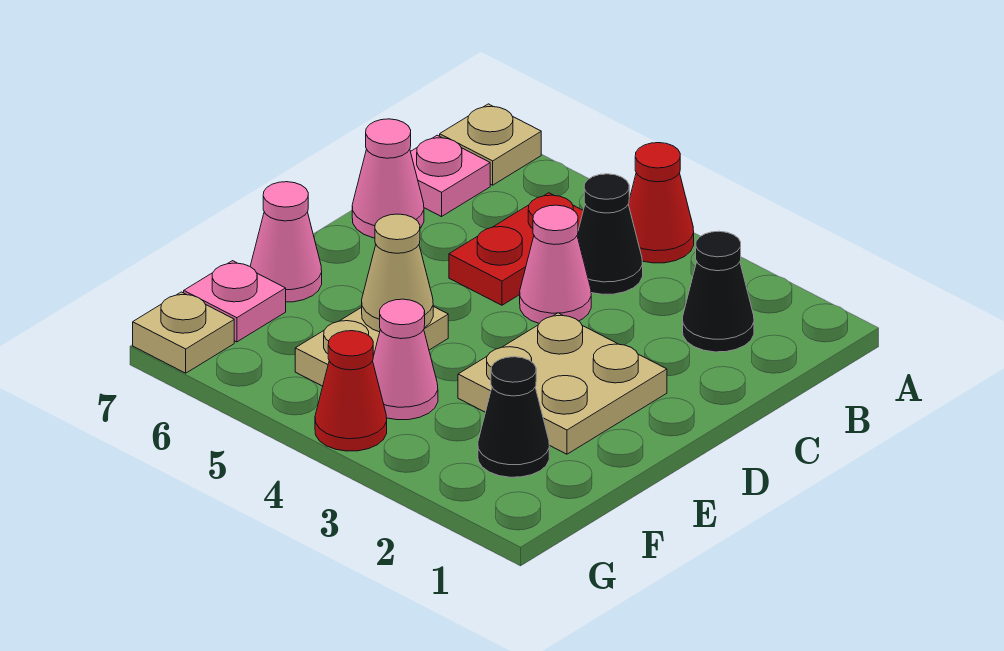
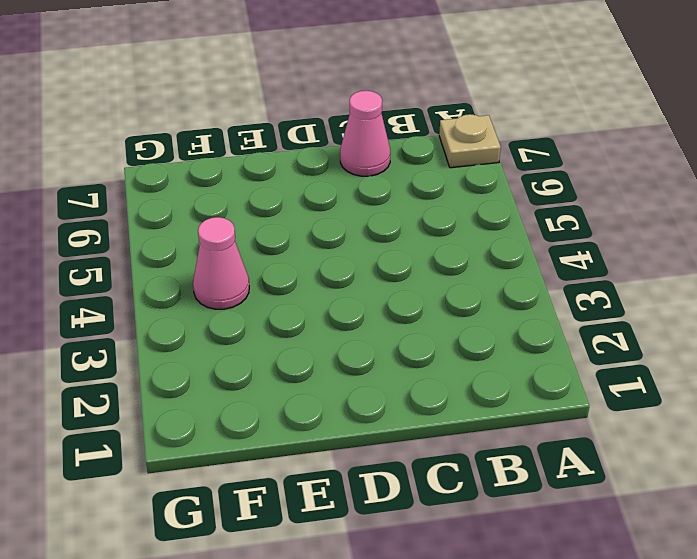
none -> red cone A4 level 1
none -> black cone B2 level 1
none -> black cone B4 level 1

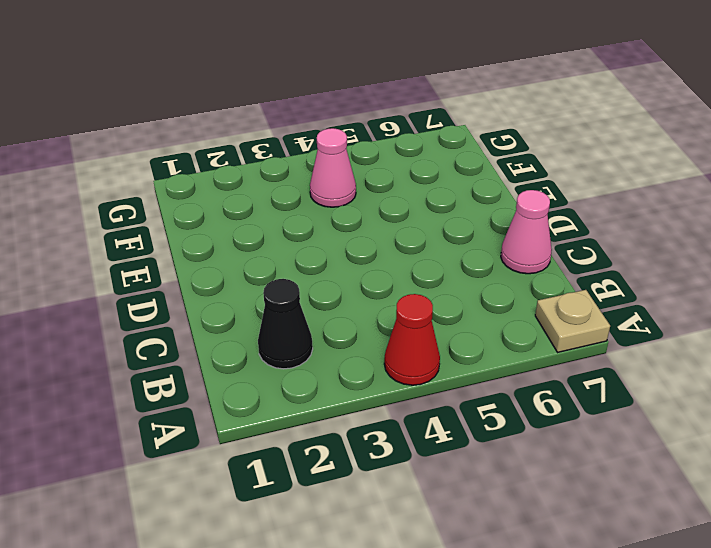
none -> black cone B4 level 1
none -> red plate B5:C5 level 1
none -> pink plate B7 level 1

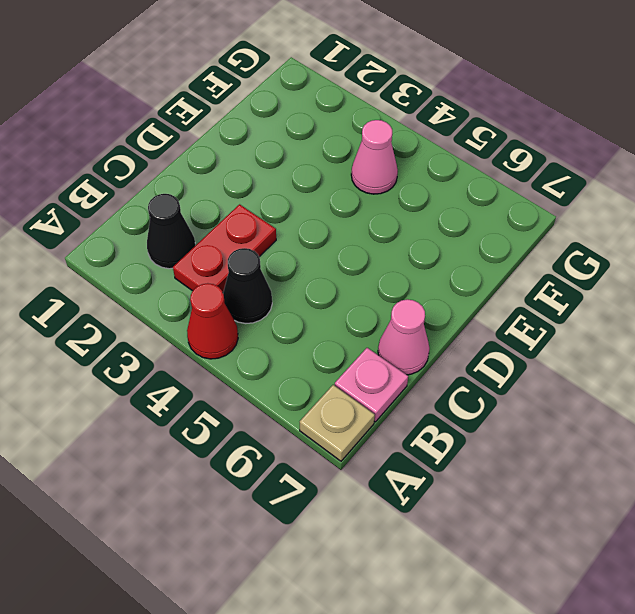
red plate B3:C3 level 1 -> red plate B5:C5 level 1
none -> pink cone C4 level 1
none -> tan plate D2:E3 level 1
none -> tan plate E5:F5 level 1

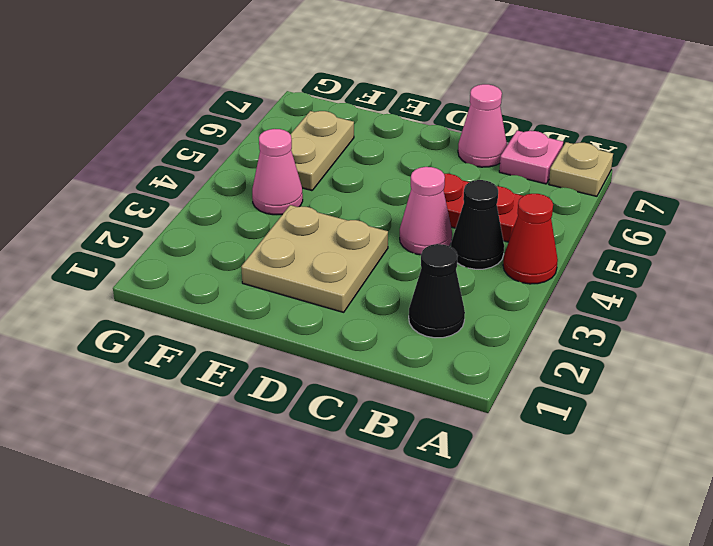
tan plate F5:F6 level 1 -> tan plate E5:F5 level 1
none -> pink cone E7 level 1
none -> black cone F2 level 1
none -> pink plate F7 level 1

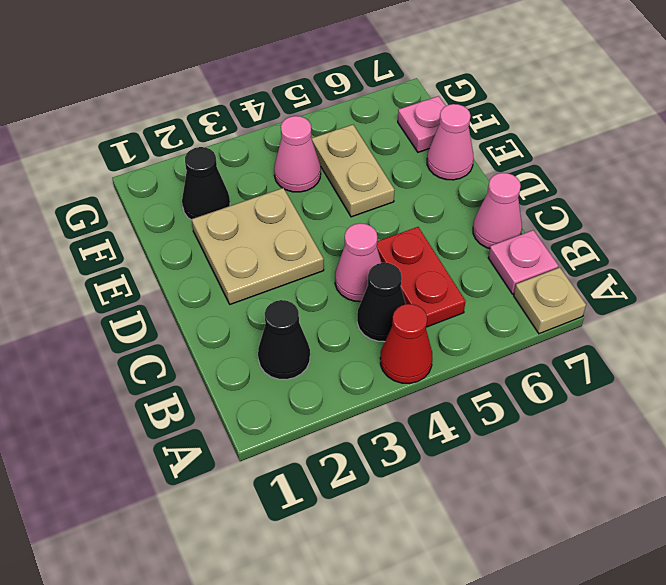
none -> red cone G4 level 1
none -> tan plate G7 level 1
none -> tan cone E5 level 2

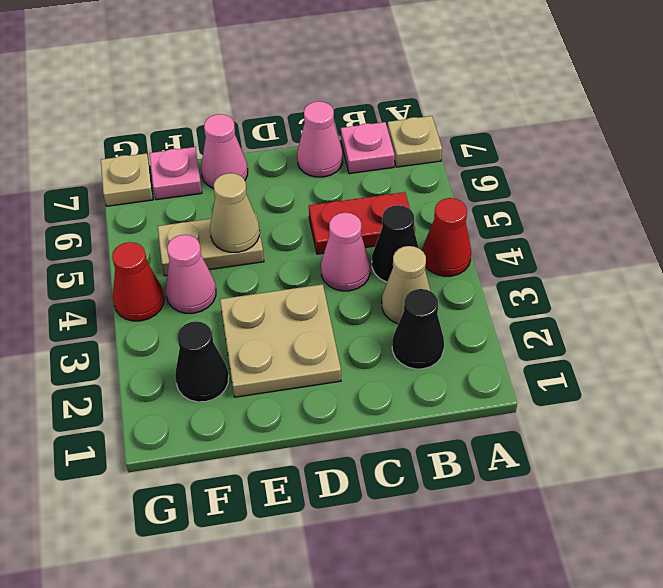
tan cone B3 level 1 -> none

